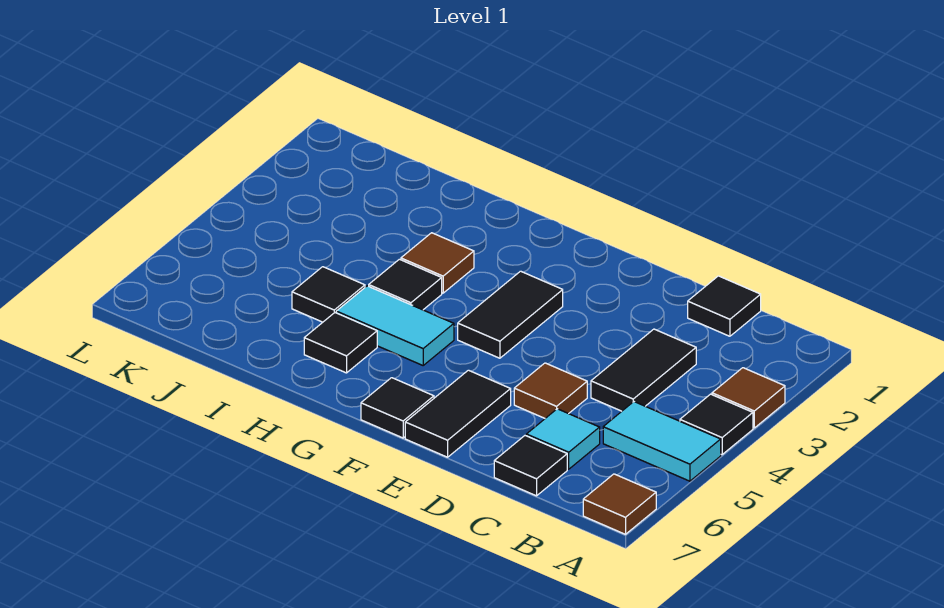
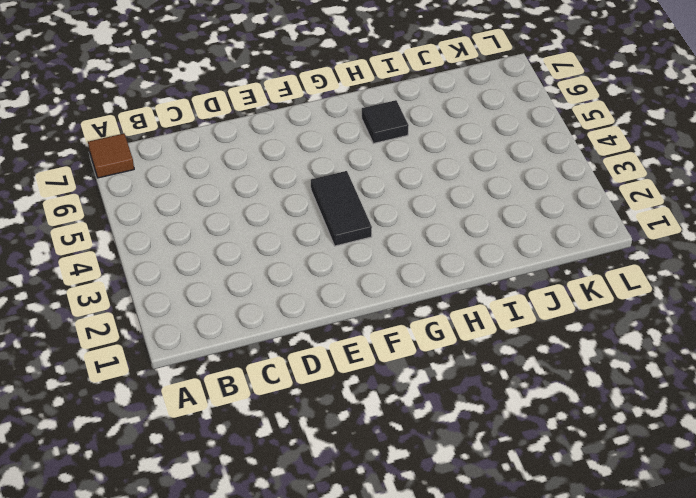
none -> brown tile A3 level 1
none -> black tile A4 level 1
none -> cyan tile A5:B5 level 1

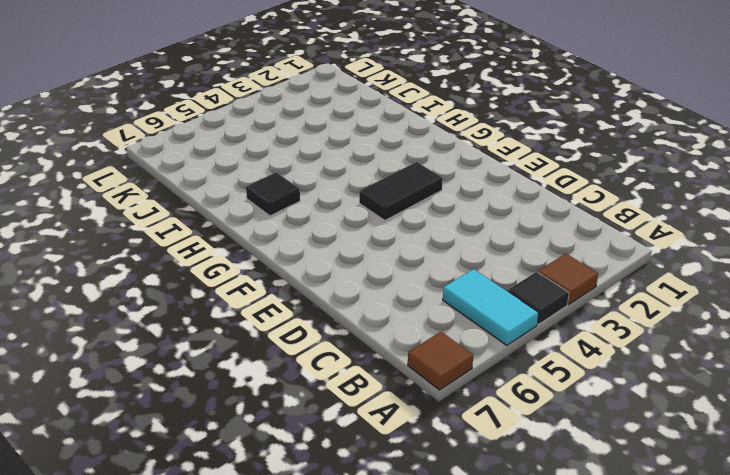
none -> black tile C1 level 1
none -> black tile C3:C4 level 1
none -> cyan tile C6 level 1

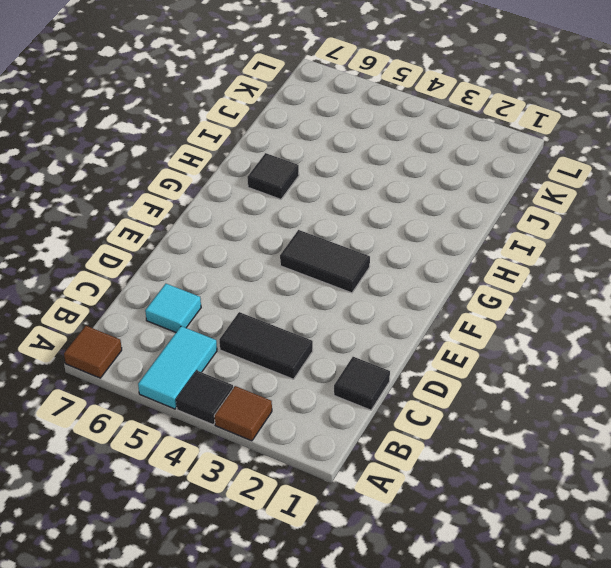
none -> black tile C7 level 1
none -> brown tile D5 level 1
none -> black tile E6:E7 level 1

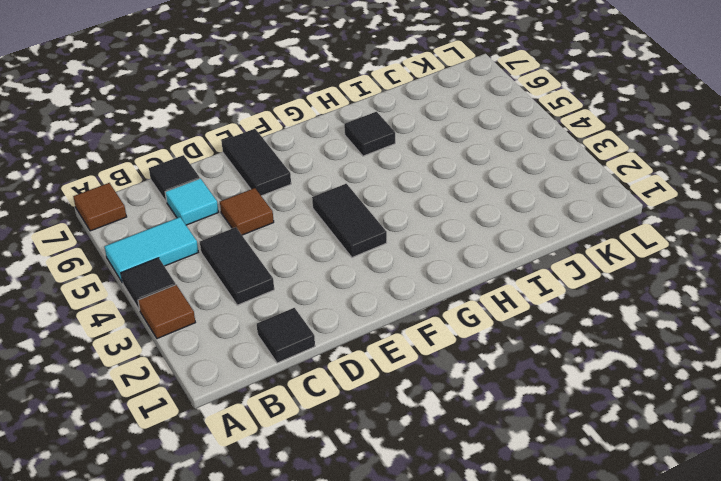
none -> black tile F7 level 1
none -> cyan tile G5:H5 level 1
none -> brown tile H3 level 1

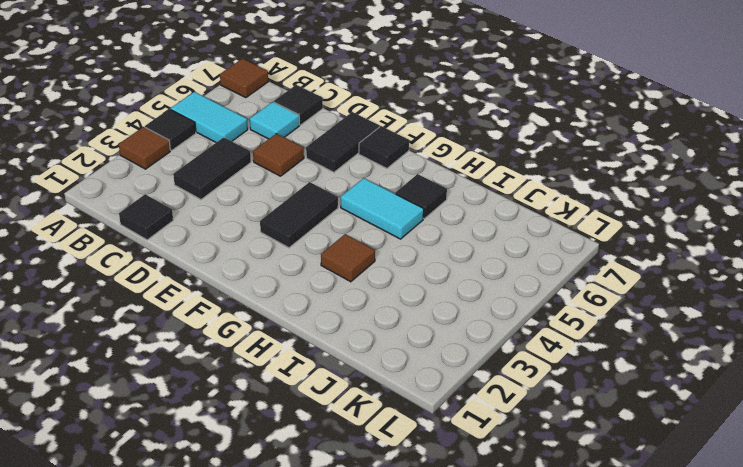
none -> black tile H4 level 1
none -> black tile I5 level 1

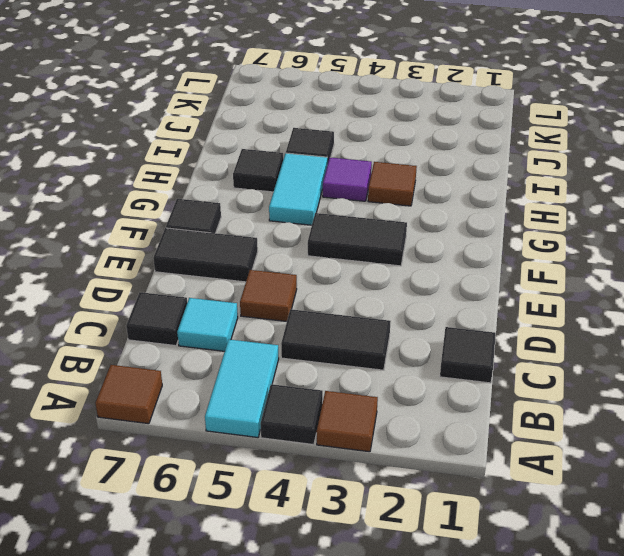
purple tile H4 level 1 -> black tile H4 level 1

